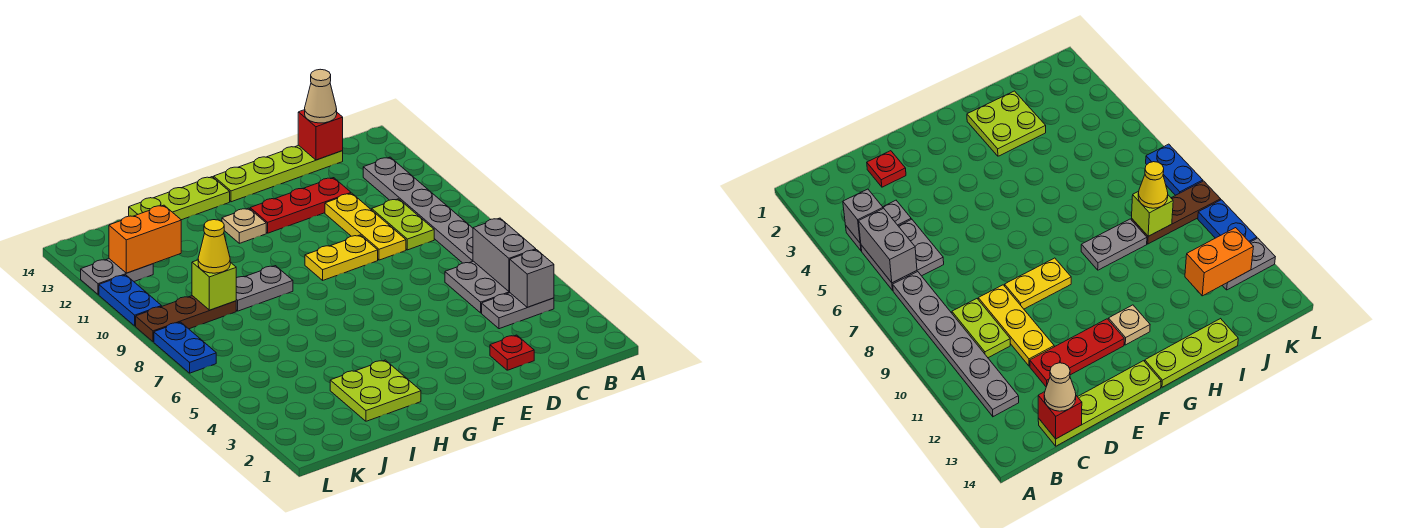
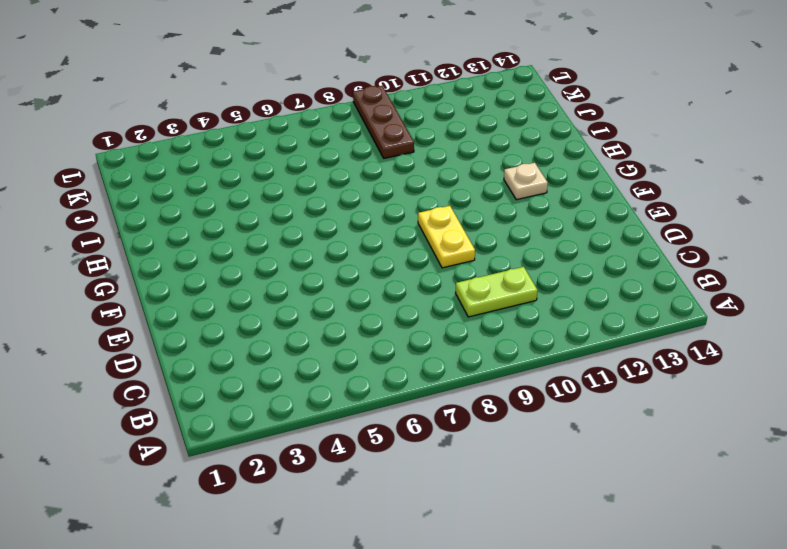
none -> grey plate B4:C4 level 1
none -> grey plate B5:C6 level 1
none -> grey plate B7:B12 level 1

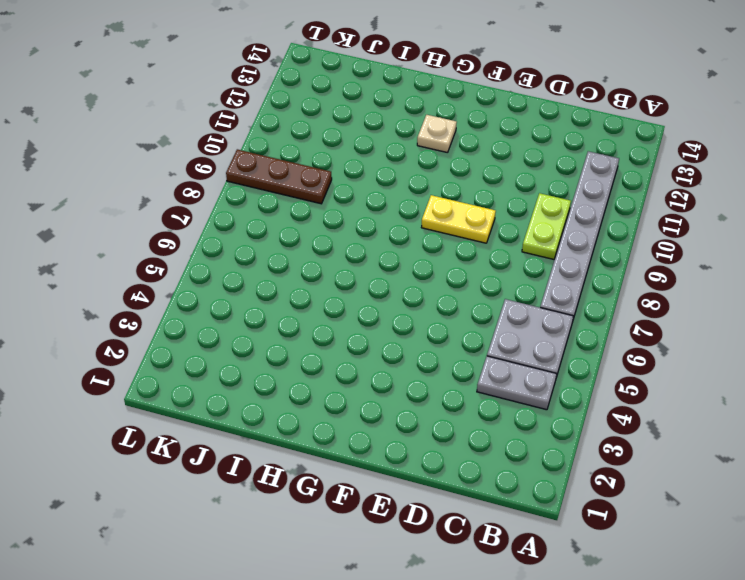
none -> lime plate C14:F14 level 1
none -> red plate D2 level 1
none -> yellow plate D9:D11 level 1

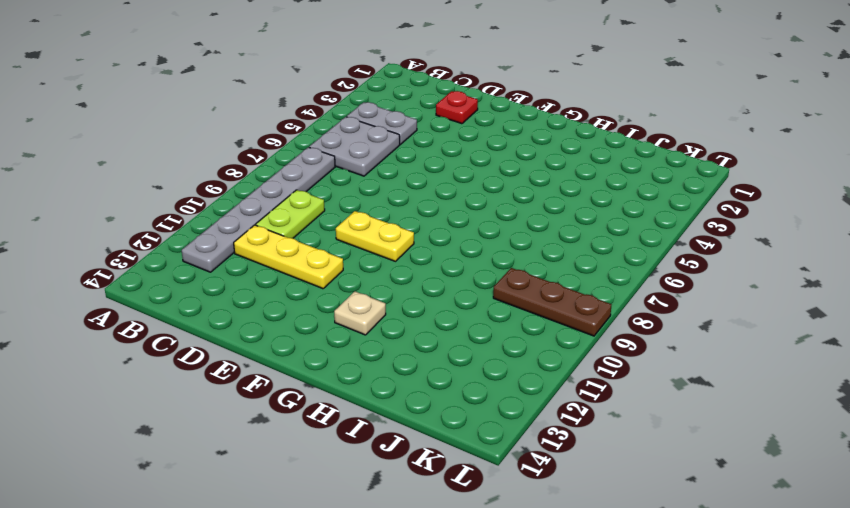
yellow plate C11:E11 level 1 -> yellow plate D9:D11 level 1
none -> lime plate C14:F14 level 1
none -> red plate D12:F12 level 1
none -> lime plate G14:I14 level 1

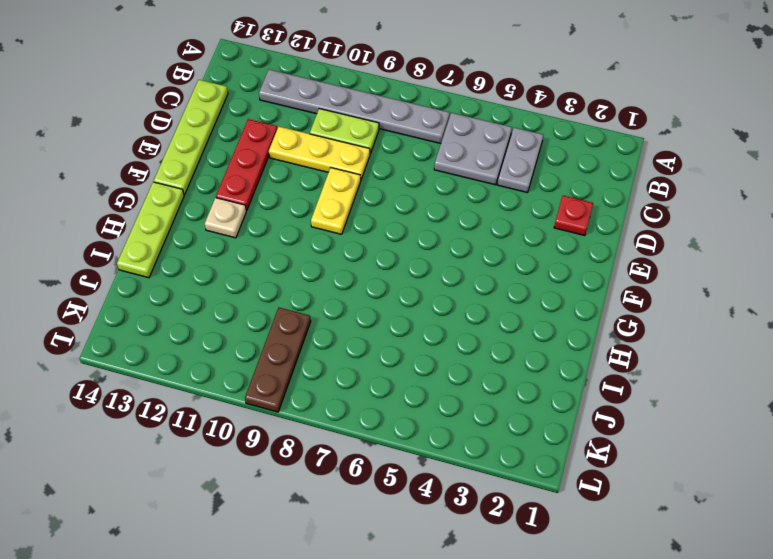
none -> lime plate H2:I3 level 1
none -> grey plate H9:I9 level 1
none -> grey plate K12:L12 level 1

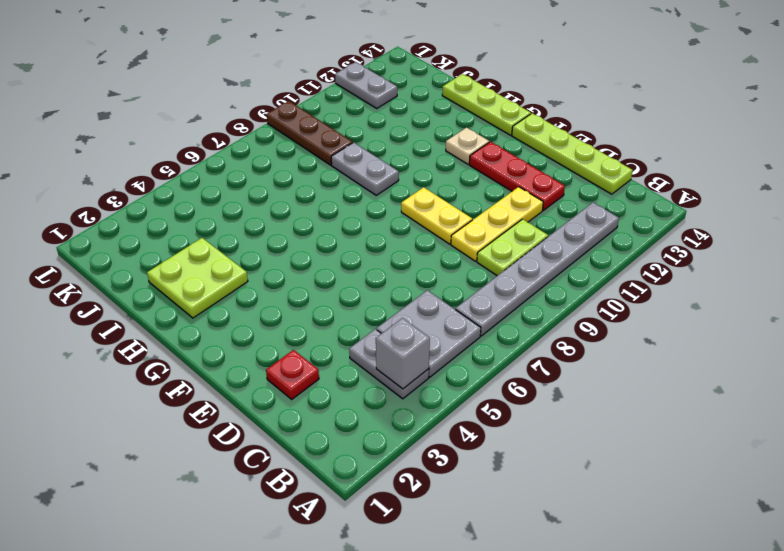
none -> blue plate L7:L8 level 1
none -> blue plate L10:L11 level 1
none -> grey brick B5:B6 level 2

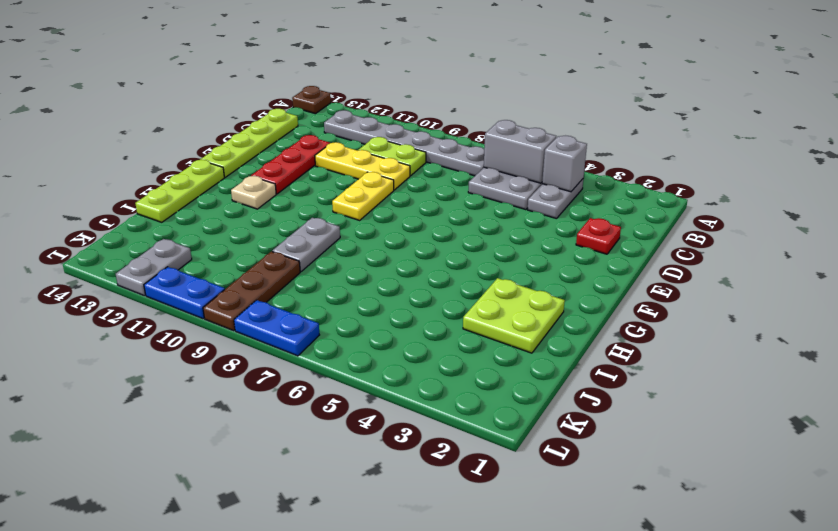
brown plate A14 level 1 -> none
none -> red brick C14 level 2
none -> lime brick J9 level 2
none -> orange brick J12:K12 level 2

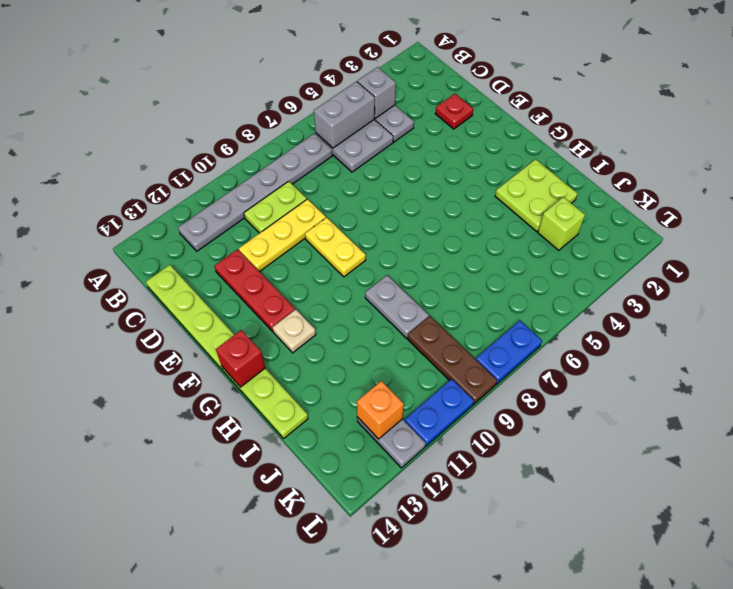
red brick G14 level 2 -> red brick C14 level 2
lime brick J3 level 1 -> lime brick J9 level 2
orange brick K12 level 2 -> orange brick J12:K12 level 2
none -> tan cone C14 level 3
none -> yellow cone J9 level 3

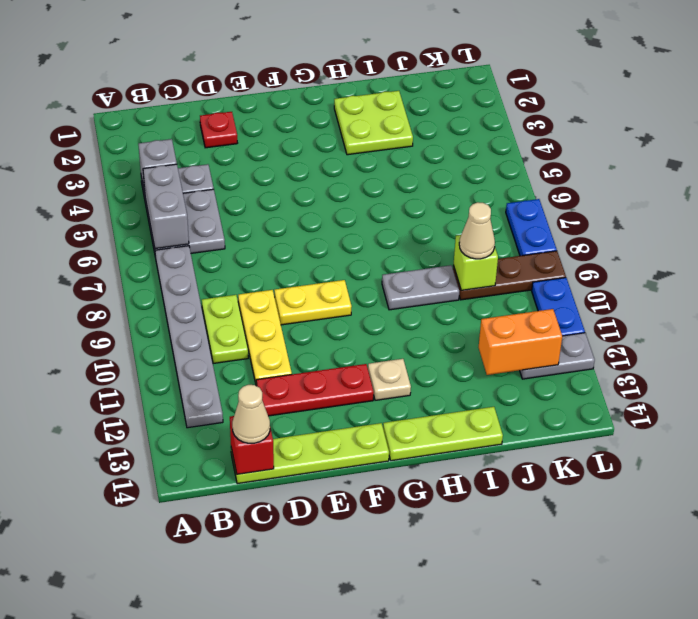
tan cone J9 level 3 -> yellow cone J9 level 3

